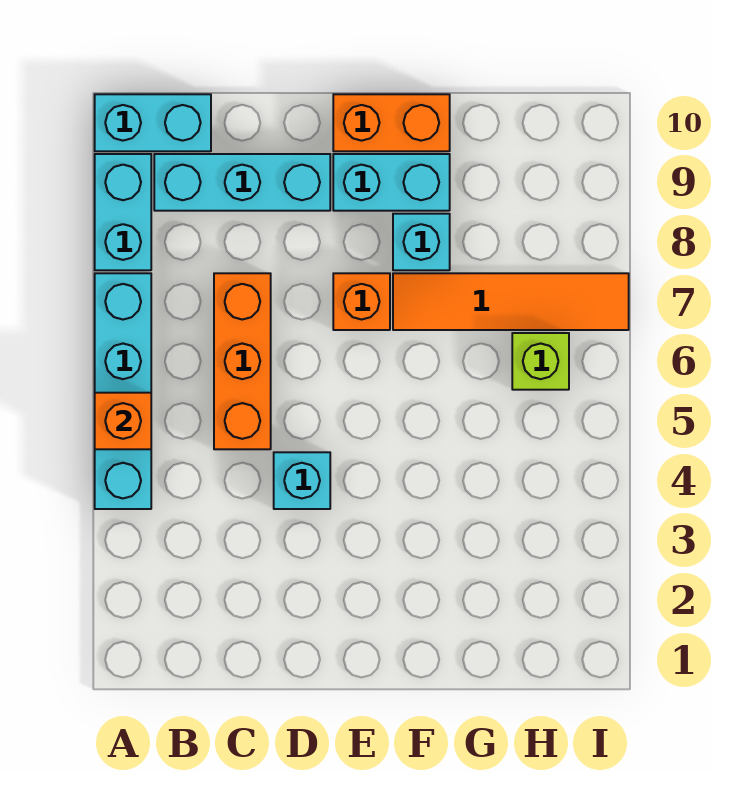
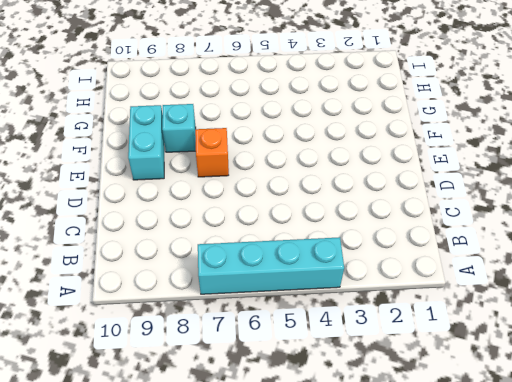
none -> cyan brick A8:A9 level 1
none -> cyan brick A10:B10 level 1
none -> cyan brick B9:D9 level 1

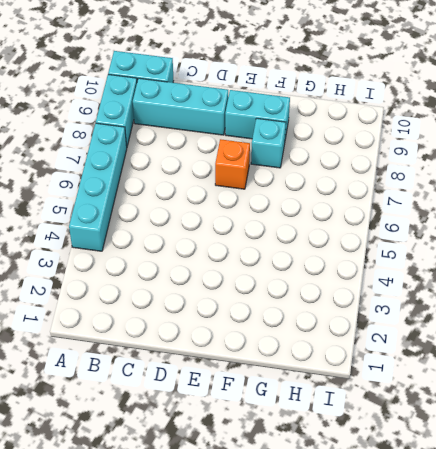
none -> orange brick C5:C7 level 1
none -> cyan brick D4 level 1
none -> orange brick E10:F10 level 1

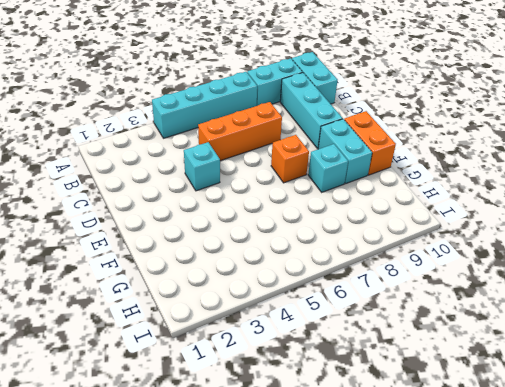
none -> orange tile F7:I7 level 1
none -> lime brick H6 level 1
none -> orange brick A5 level 2

